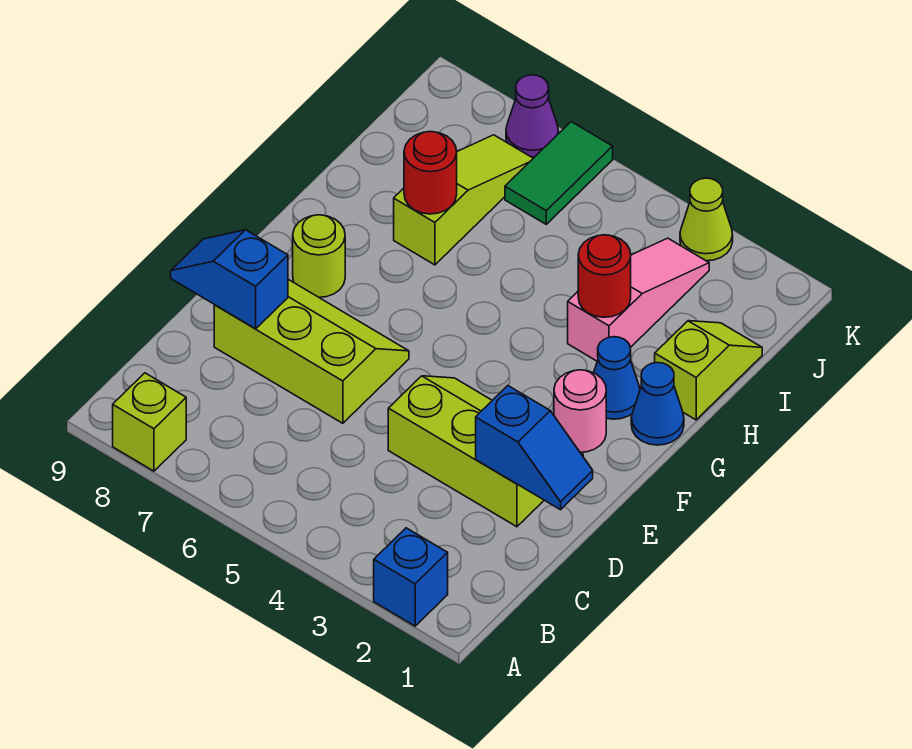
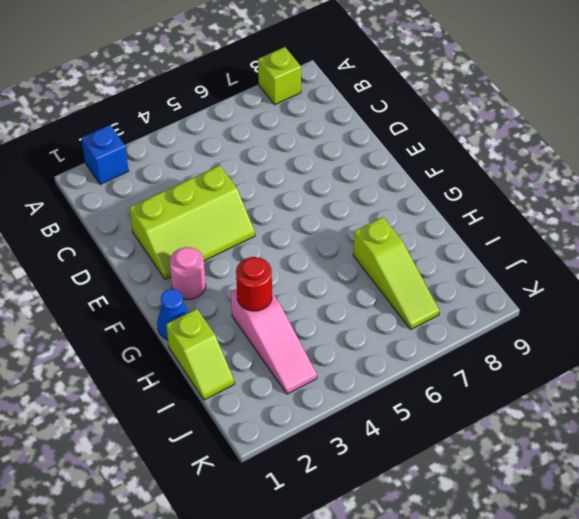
none -> lime slope D6:E8 level 1 top D
none -> lime round brick F8 level 1
none -> blue cone G2 level 1

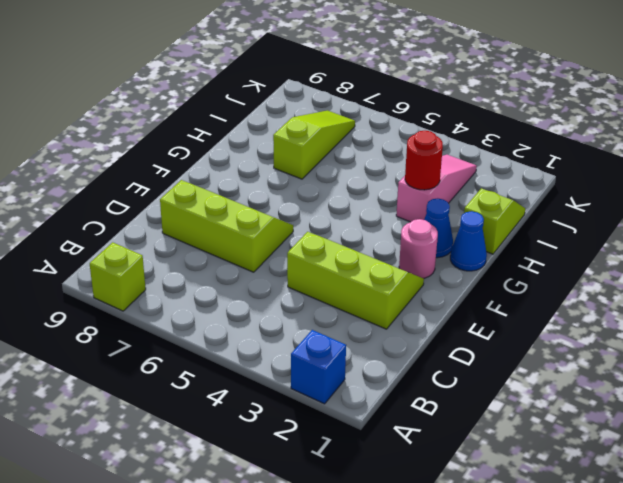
none -> lime round brick F8 level 1
none -> green tile J6:K6 level 1
none -> lime cone K3 level 1

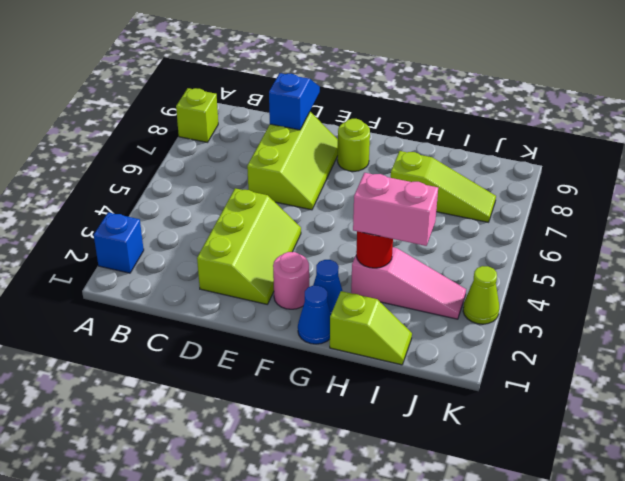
pink brick H3:I3 level 3 -> none
none -> green tile J6:K6 level 1
none -> purple cone K7 level 1
none -> blue slope D1:D2 level 2 top 2

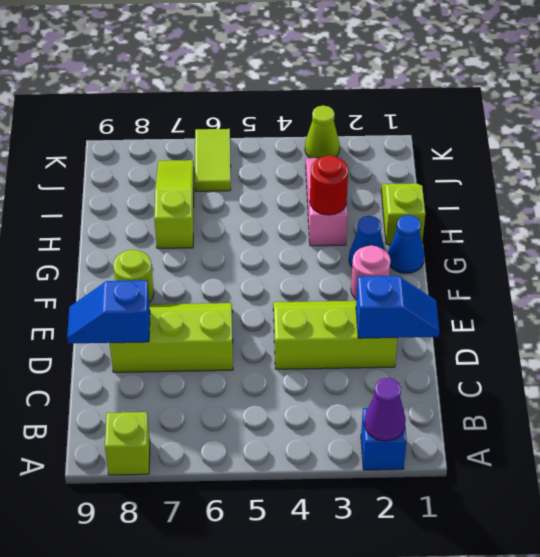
purple cone A2 level 2 -> purple cone K7 level 1
lime tile J6:K6 level 1 -> green tile J6:K6 level 1
none -> red round brick H7 level 2

